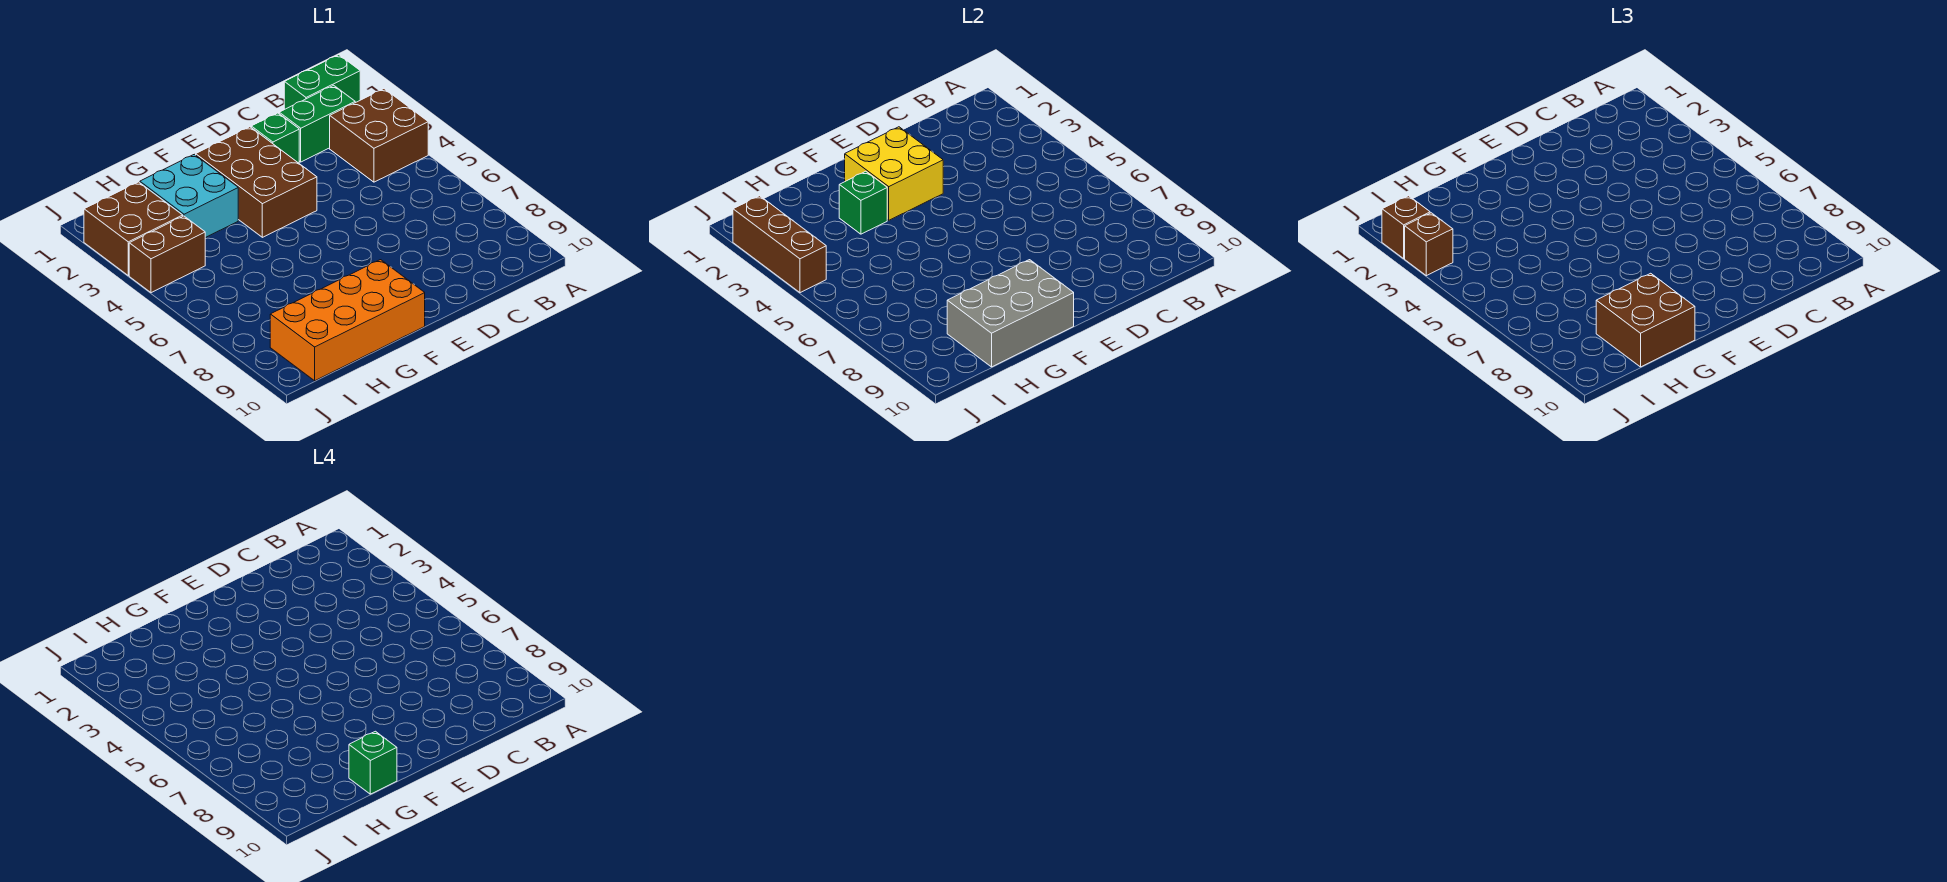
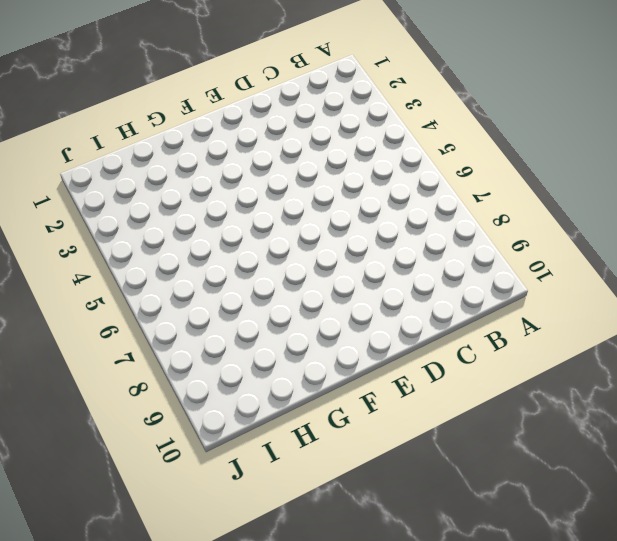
none -> green brick A1:B1 level 1
none -> brown brick A3:B4 level 1
none -> green brick B2:C2 level 1

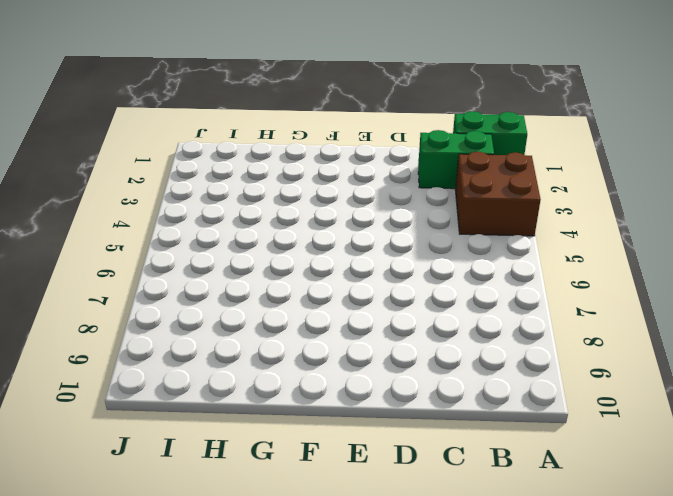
none -> green brick D2 level 1
none -> brown brick E2:F4 level 1
none -> orange brick F9:I10 level 1

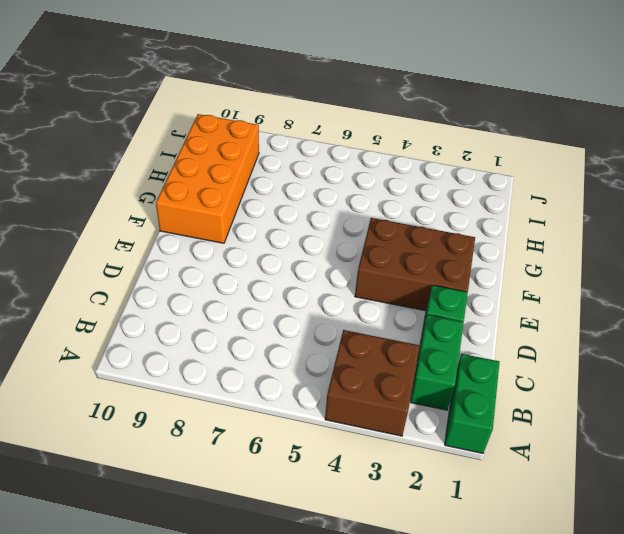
none -> cyan brick G2:H3 level 1
none -> brown brick I2:J3 level 1
none -> brown brick I4:J4 level 1

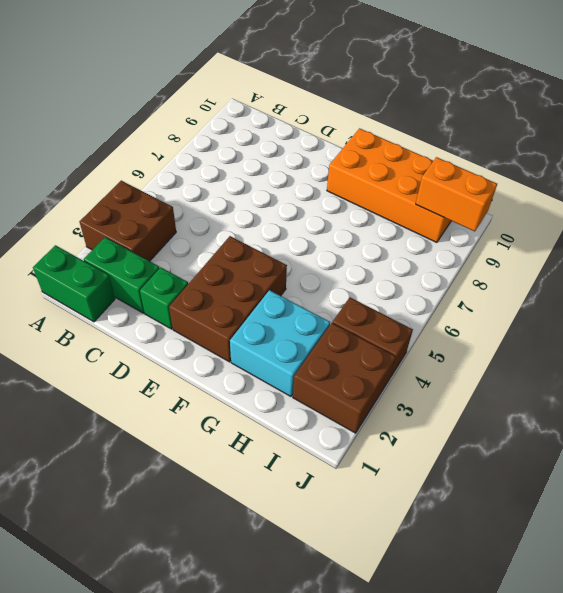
orange brick I9:J9 level 2 -> none
none -> yellow brick E2:F3 level 2
none -> grey brick F9:H10 level 2
none -> green brick G3 level 2

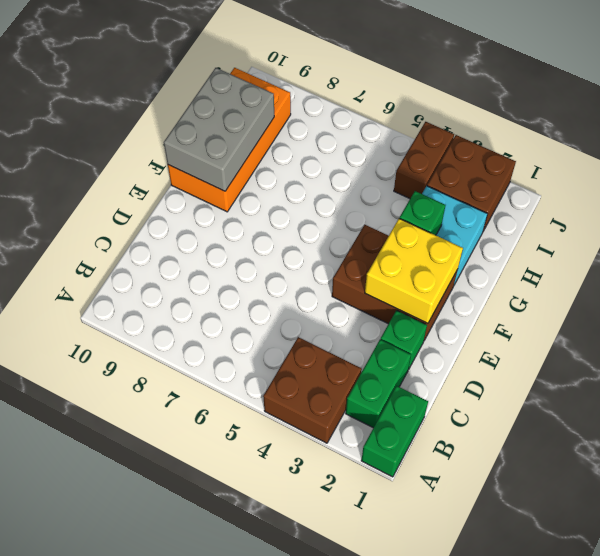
none -> brown brick J2:J4 level 2
none -> brown brick G9:H10 level 3
none -> brown brick J2 level 3

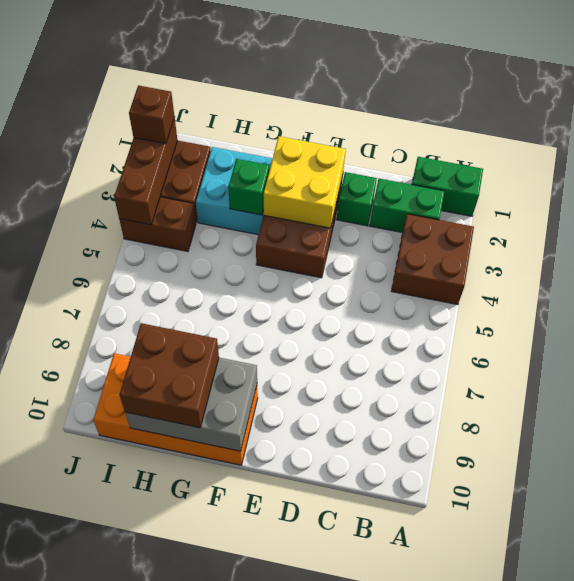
none -> brown brick J3 level 3
none -> green brick G10 level 4

